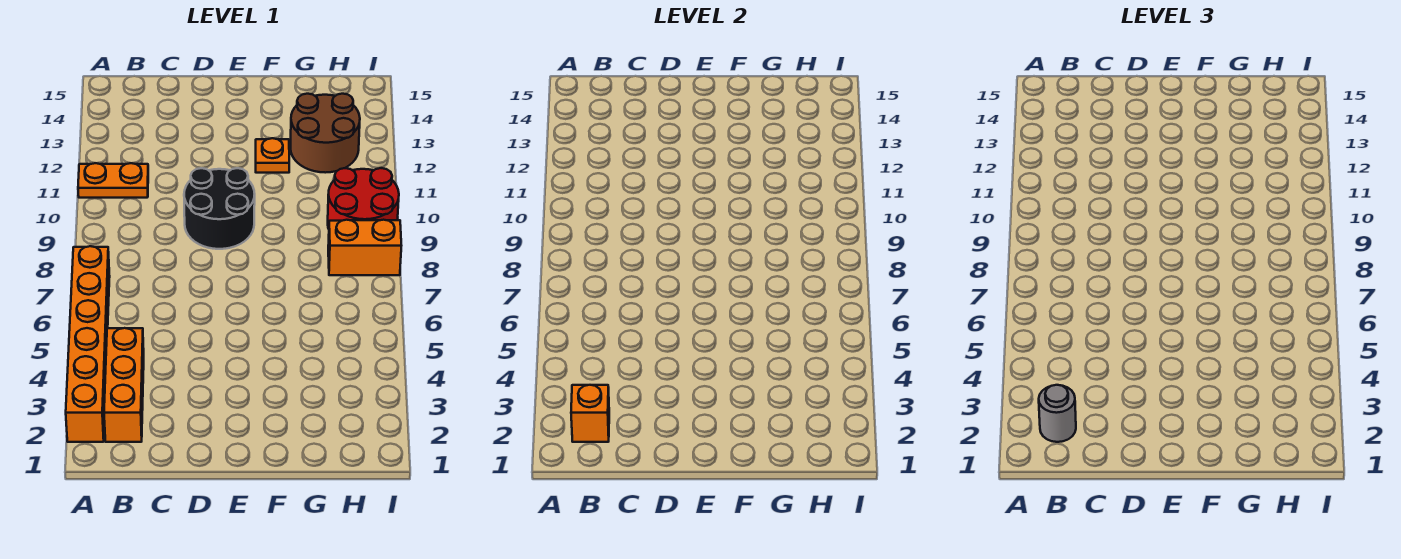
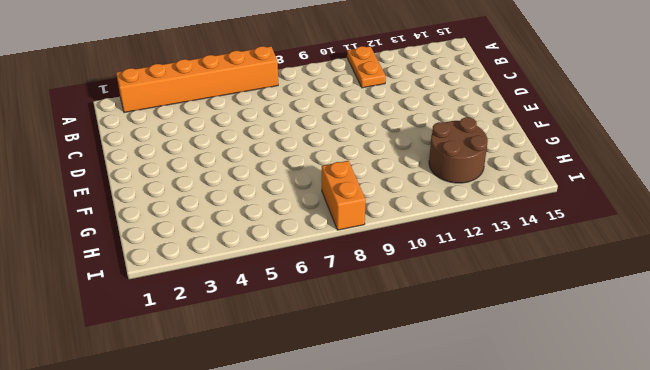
none -> orange brick B2:B4 level 1
none -> black round brick D9:E10 level 1

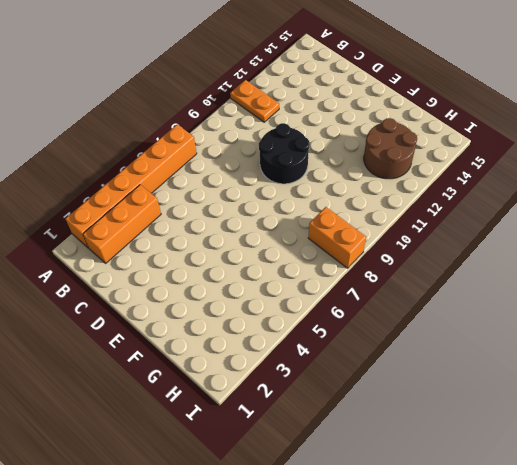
none -> orange plate F12 level 1
none -> red round brick H9:I10 level 1

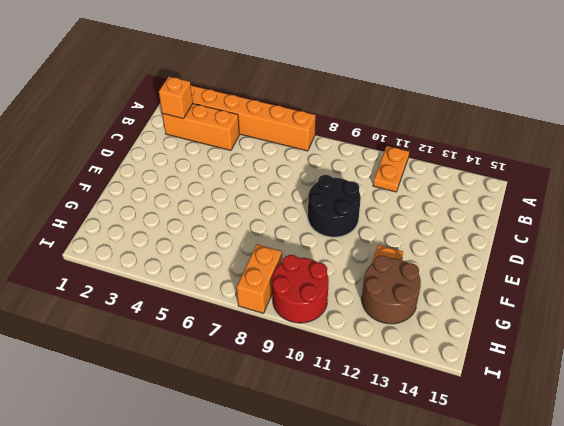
none -> grey round brick B2 level 3

